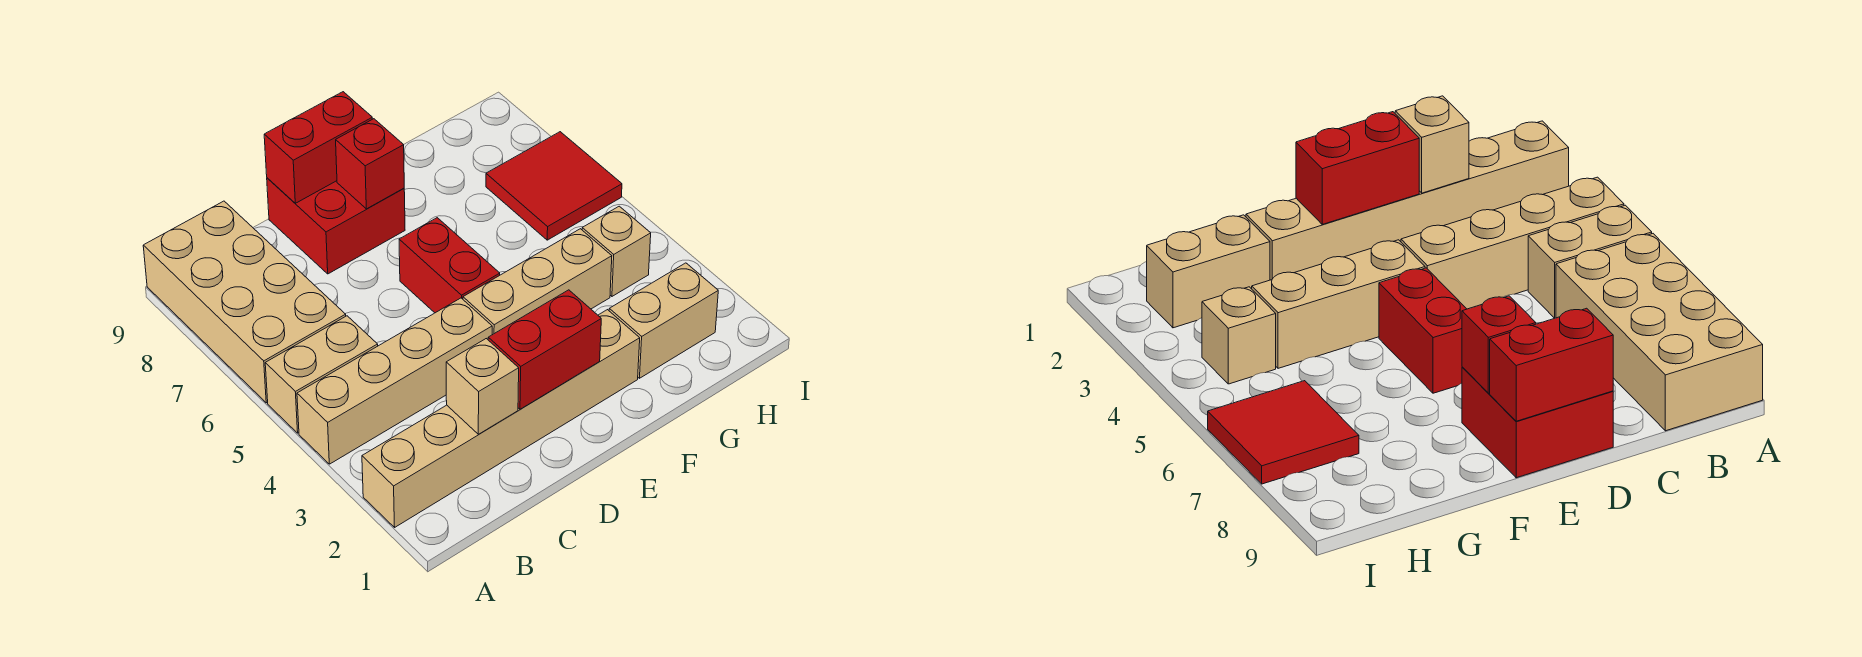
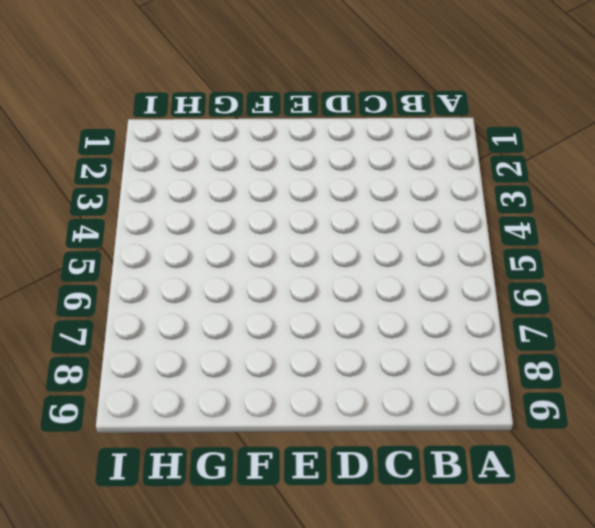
none -> tan brick A2:F2 level 1
none -> tan brick A4:D4 level 1
none -> tan brick A5:B5 level 1

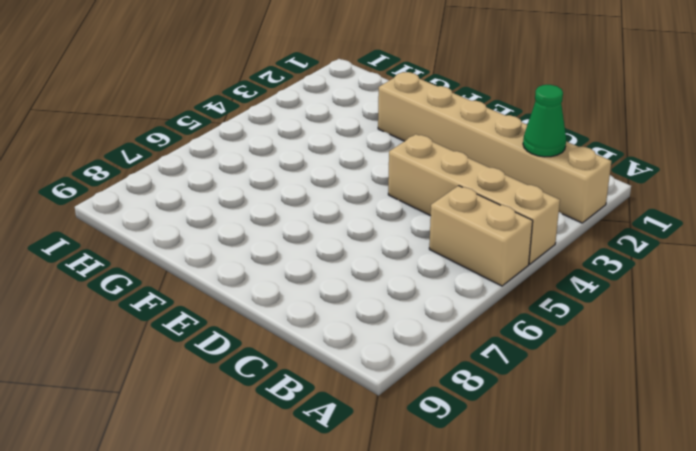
green cone B2 level 2 -> none
none -> tan brick A6:B9 level 1
none -> red brick D8:E9 level 1
none -> tan brick E4:G4 level 1

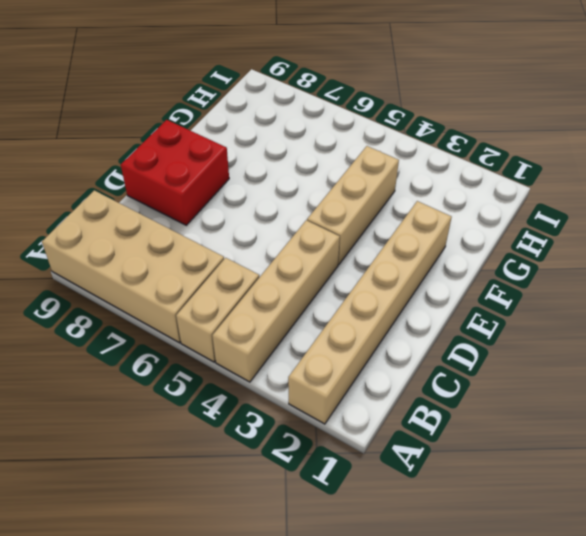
none -> red brick E5:E6 level 1
none -> tan brick G2:H2 level 1
none -> tan brick H4 level 1

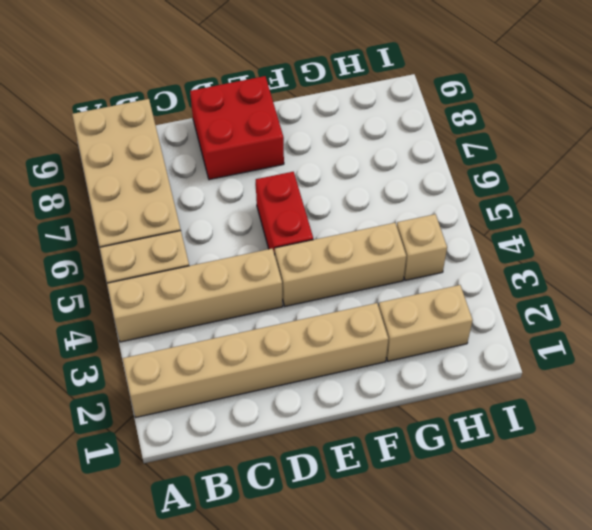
none -> red tile H6:I7 level 1
none -> tan brick C2 level 2
none -> red brick D2:E2 level 2

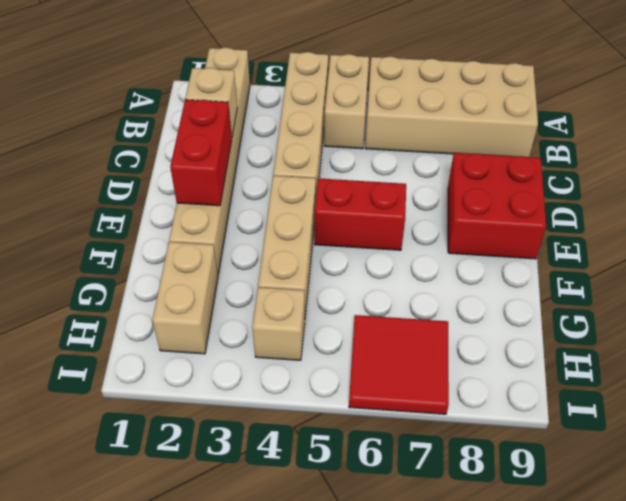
none -> red brick D9:E9 level 2
none -> red brick E8 level 2

